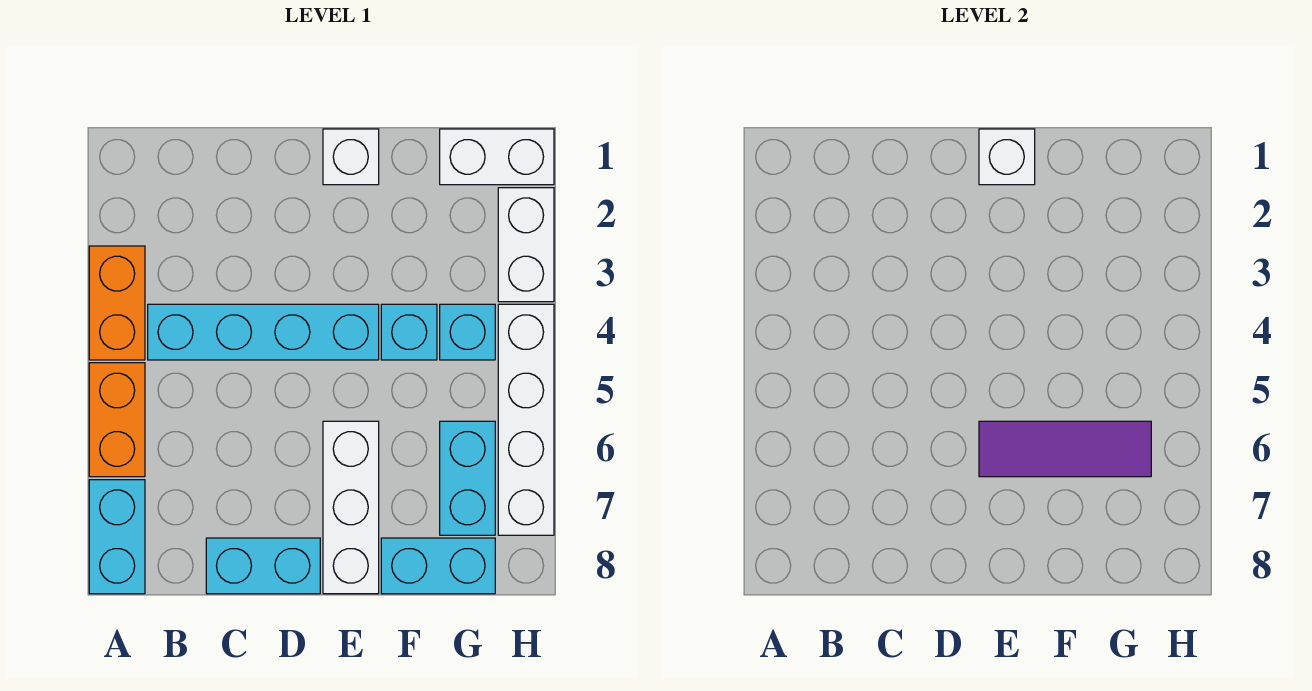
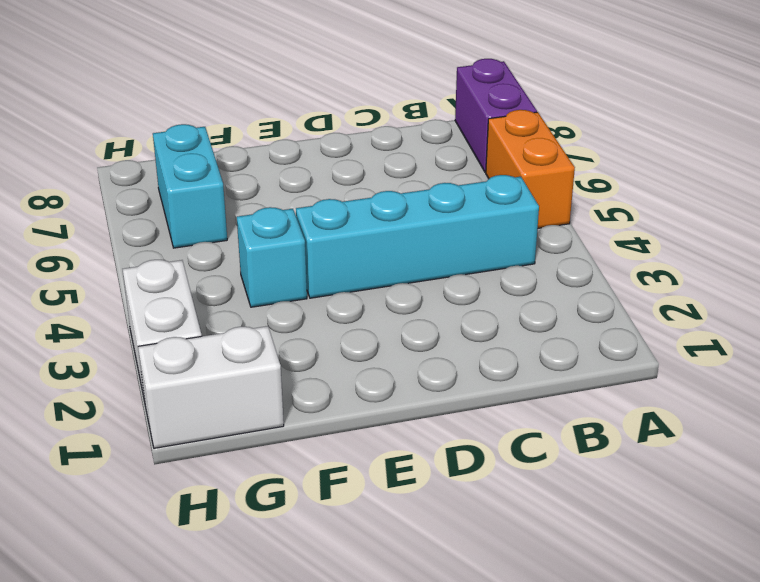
purple brick A7:A8 level 1 -> cyan brick A7:A8 level 1
none -> orange brick A3:A4 level 1
none -> cyan brick C8:D8 level 1
none -> white brick E1 level 1

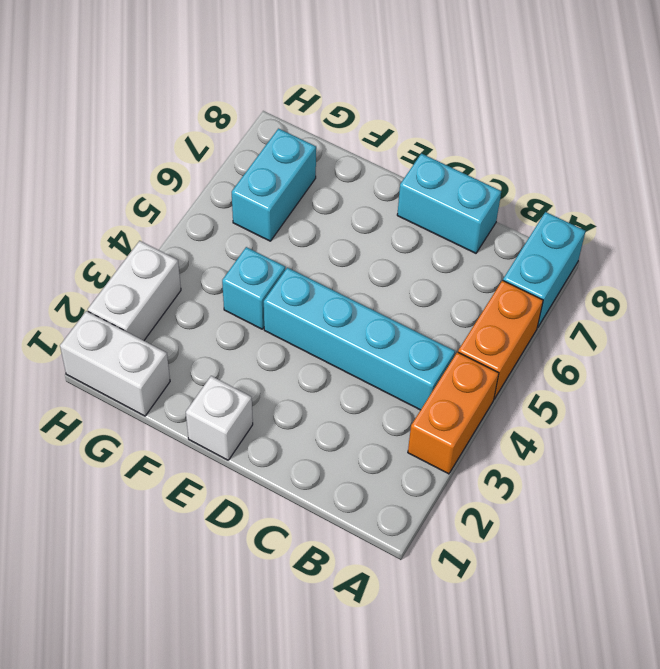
none -> white brick E6:E8 level 1
none -> cyan brick F8:G8 level 1
none -> cyan brick G4 level 1

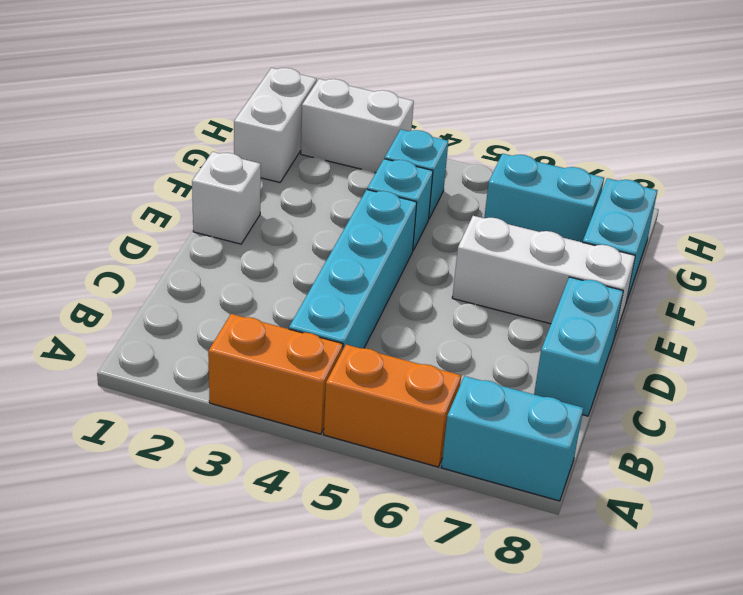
none -> white brick H4:H7 level 1
none -> white brick E1 level 2
none -> purple tile E6:G6 level 2

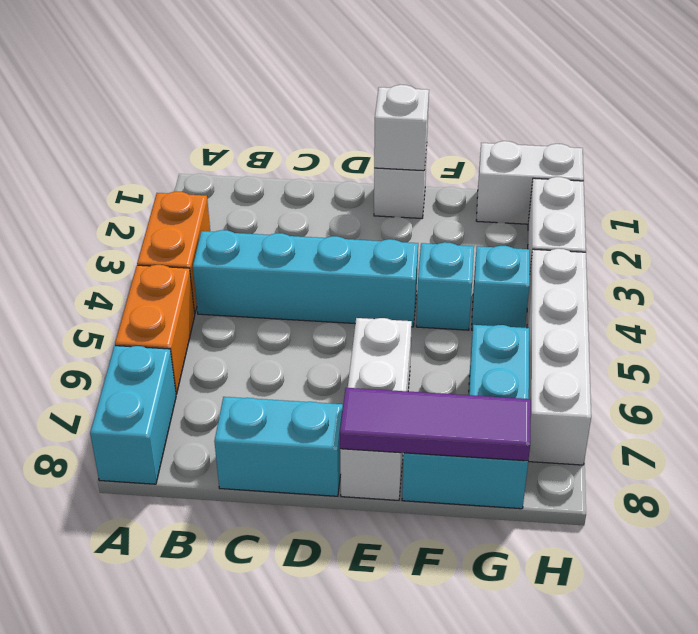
purple tile E8:G8 level 2 -> purple tile E6:G6 level 2

